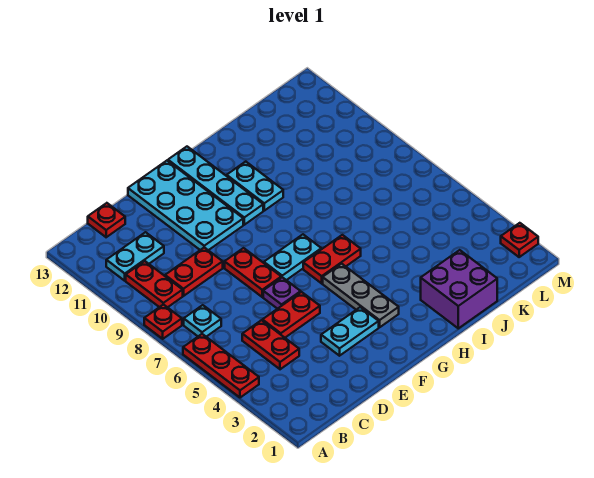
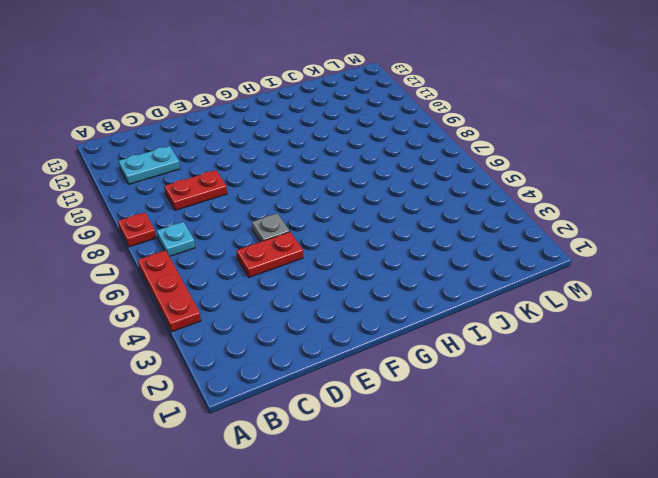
grey plate E6 level 1 -> purple plate E6 level 1
none -> red plate B9:B10 level 1
none -> red plate C4:C5 level 1
none -> red plate C13 level 1

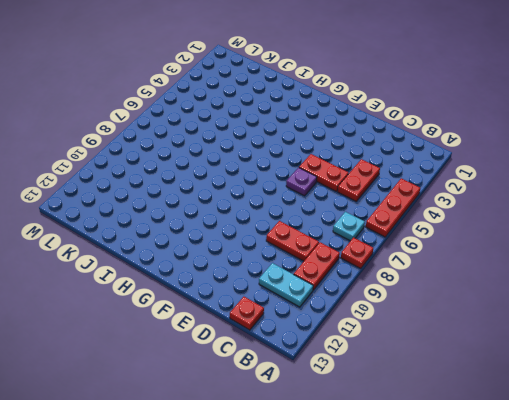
none -> cyan plate E3:F3 level 1
none -> red plate E7:E8 level 1
none -> cyan plate E10:F13 level 1

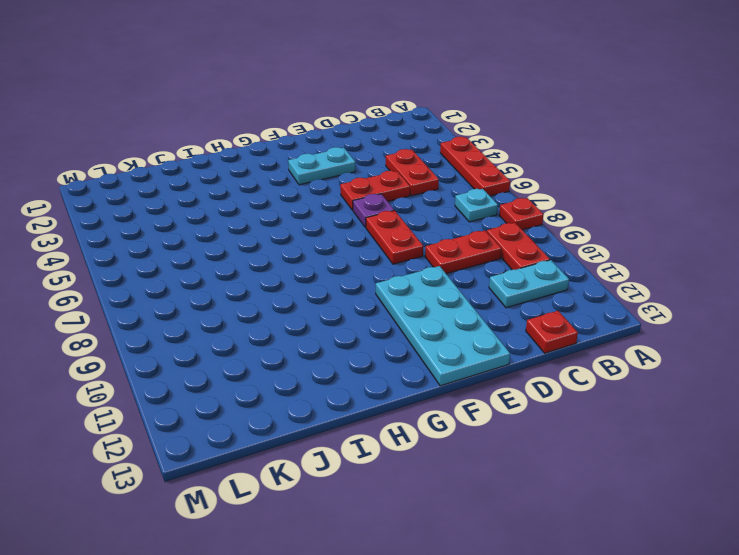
none -> cyan plate F7:G7 level 1
none -> grey plate G3:G5 level 1
none -> red plate G6:H6 level 1

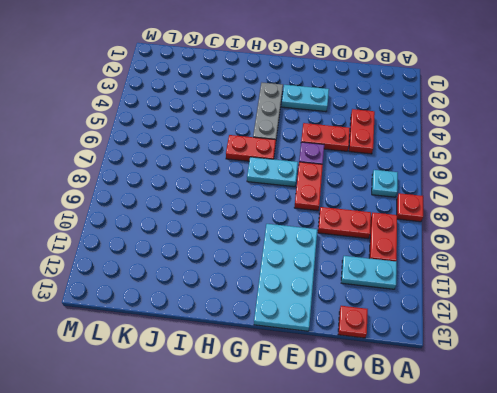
none -> red plate A4:A6 level 1
none -> cyan plate G10:G13 level 1
none -> cyan plate H10:H11 level 1

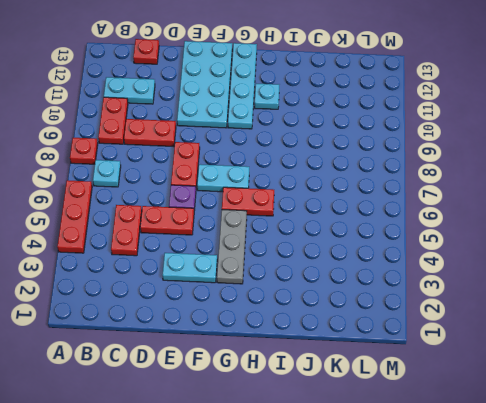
cyan plate H11 level 1 -> cyan plate H10:H11 level 1
none -> purple brick I1:J2 level 1
none -> red plate M2 level 1

